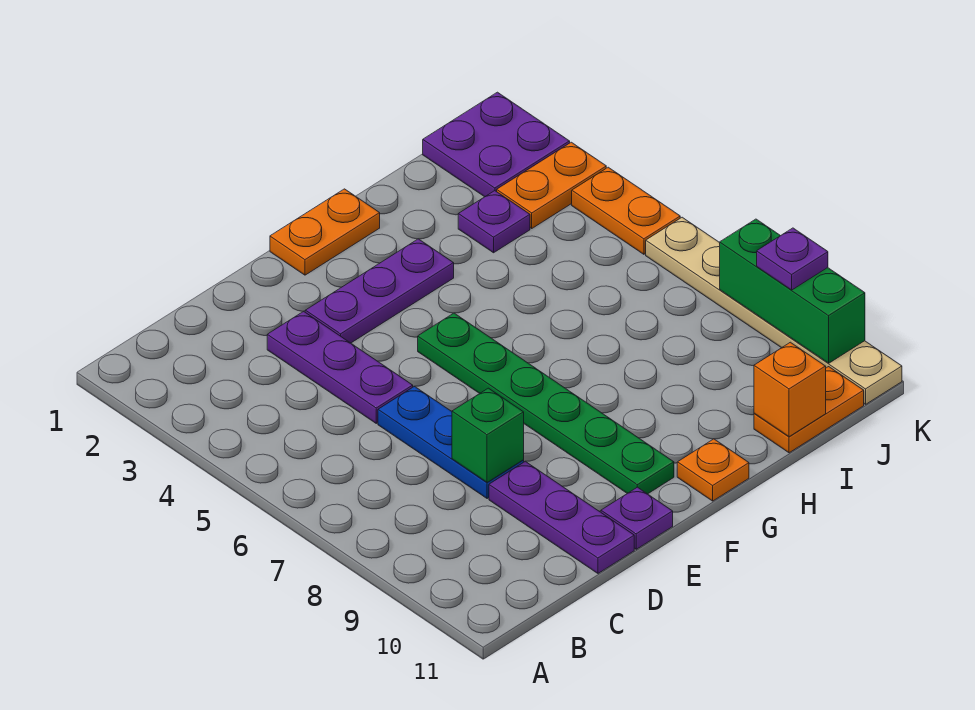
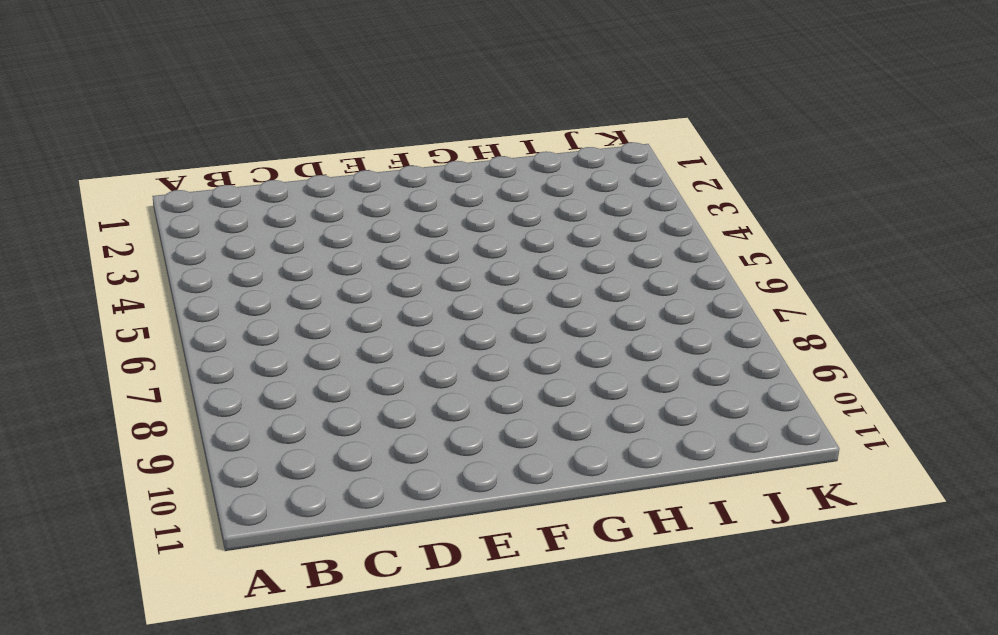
none -> purple plate D3:D5 level 1
none -> blue plate D6:D8 level 1
none -> purple plate D9:D11 level 1

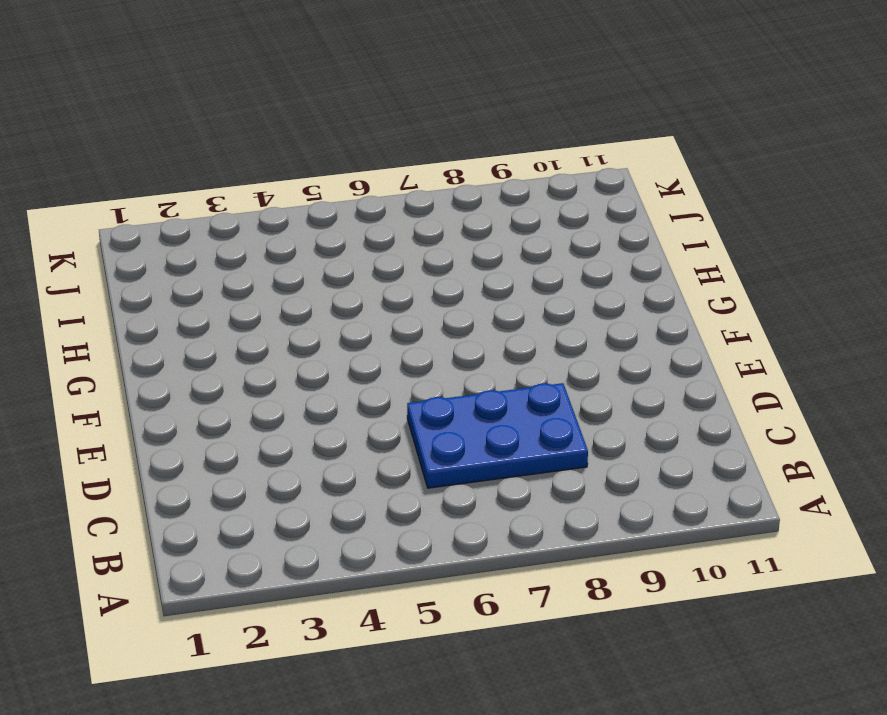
blue plate C6:D8 level 1 -> blue plate D6:D8 level 1
none -> purple plate D3:D5 level 1
none -> purple plate D9:D11 level 1
none -> purple plate E3:G3 level 1

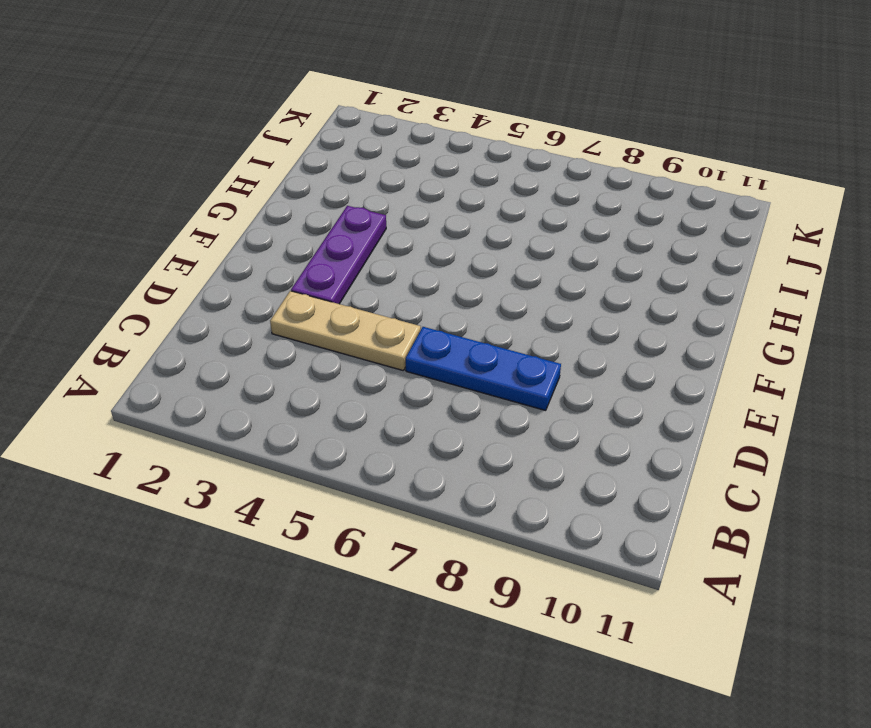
tan plate D3:D5 level 1 -> purple plate D3:D5 level 1
none -> purple plate D9:D11 level 1
none -> purple plate E11 level 1
none -> orange plate F1:G1 level 1

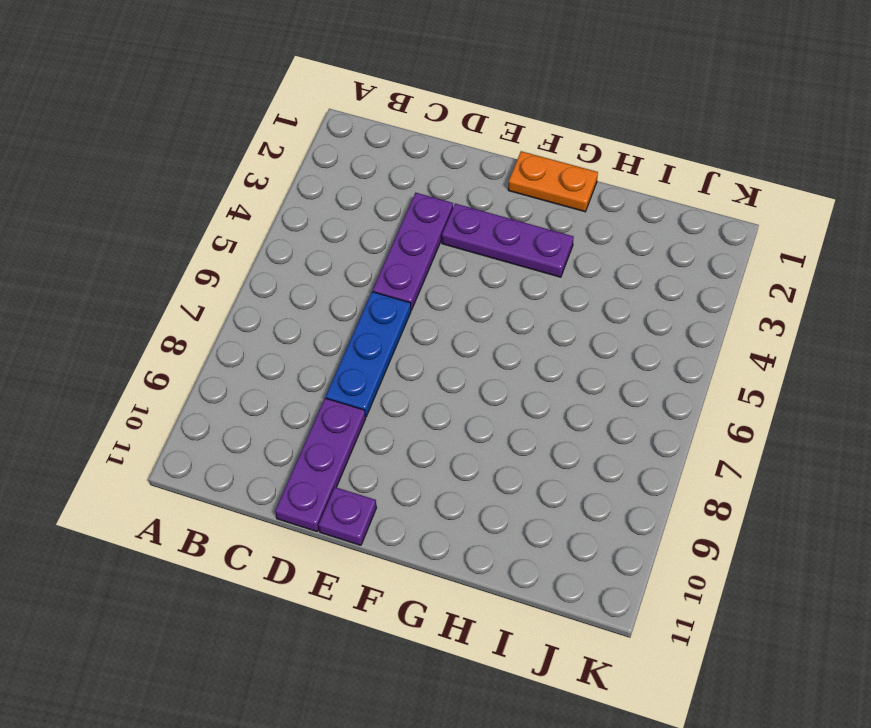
none -> green plate F5:F10 level 1
none -> orange plate G11 level 1
none -> purple plate I3 level 1

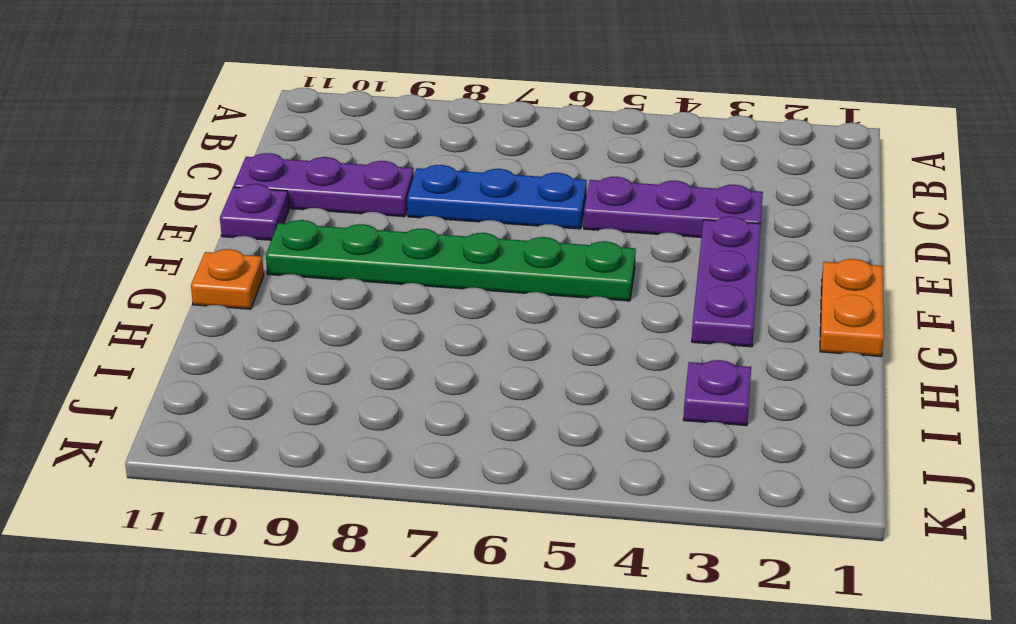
none -> orange plate I11:J11 level 1
none -> purple plate J1:K2 level 1
none -> orange plate J3:K3 level 1

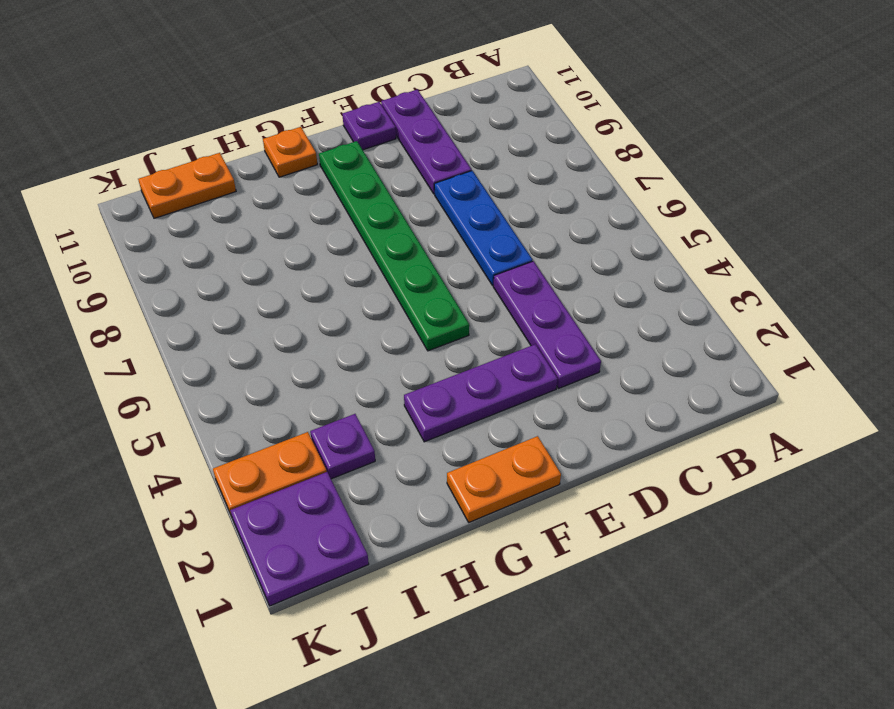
none -> orange plate K4:K5 level 1
none -> tan plate K6:K11 level 1
none -> green brick D8 level 2

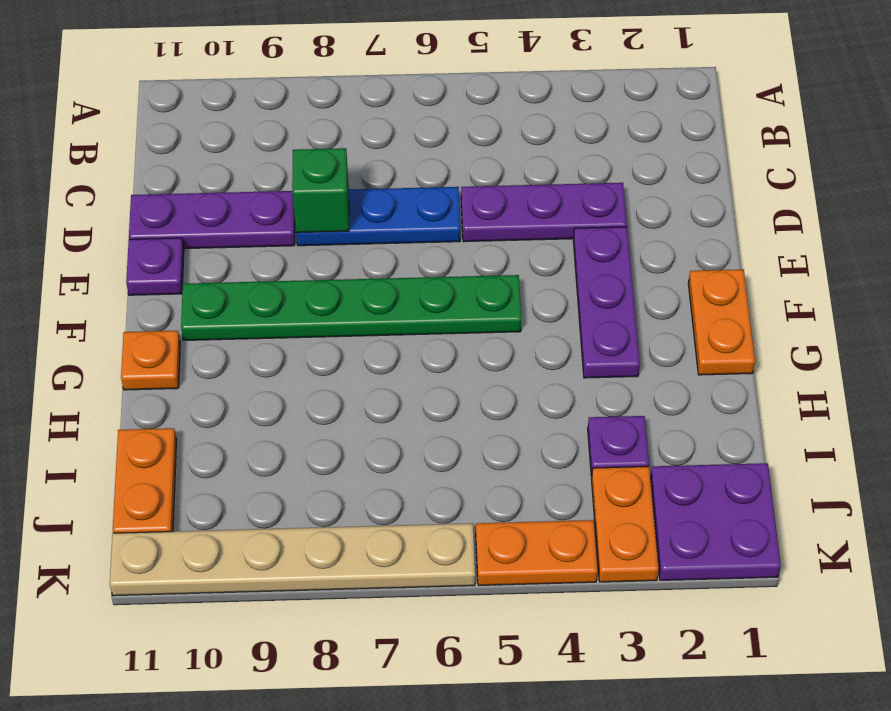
none -> orange brick I11 level 2
none -> green brick K8:K10 level 2
none -> purple plate K9 level 3

